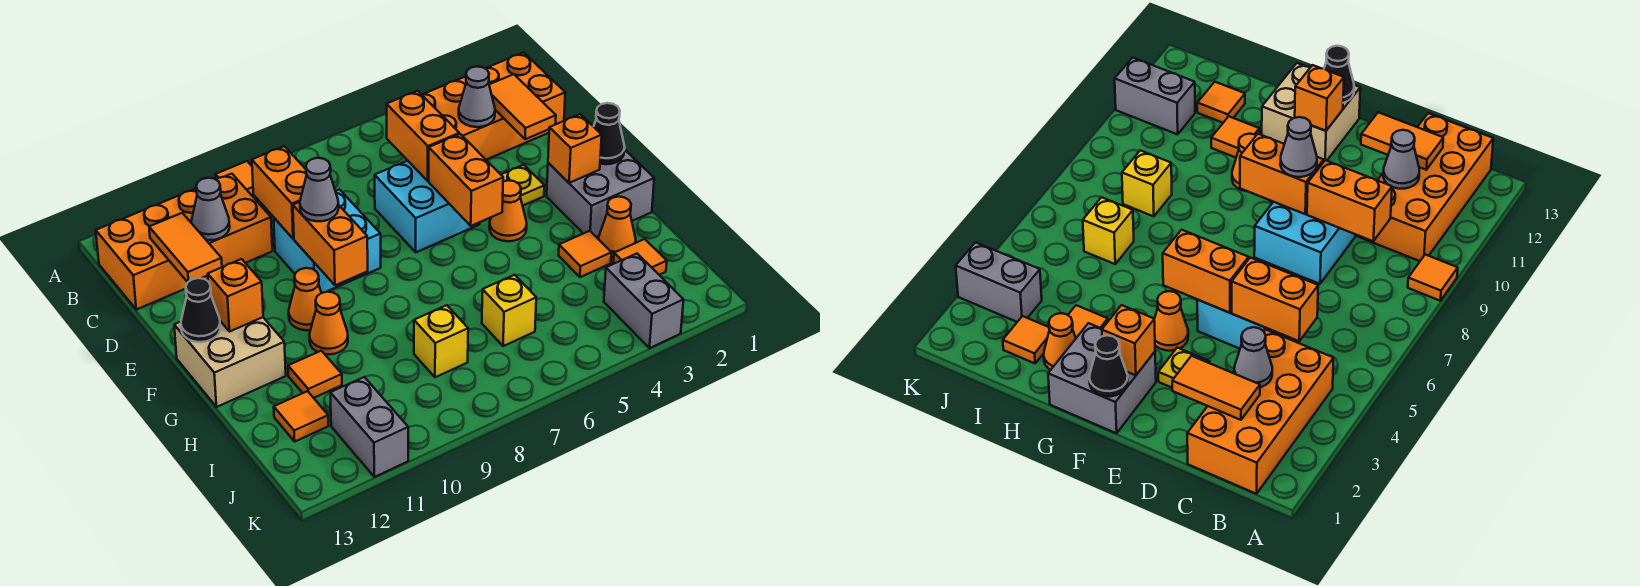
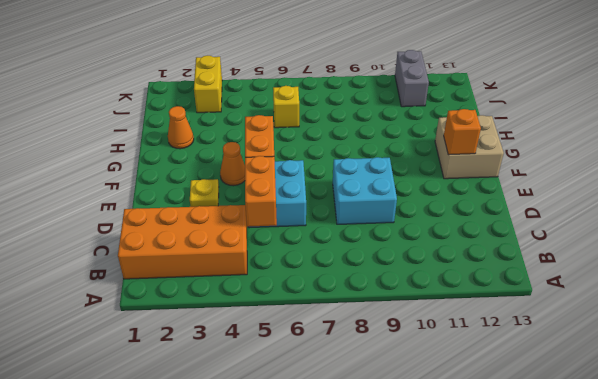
yellow brick J3:K3 level 1 -> grey brick J3:K3 level 1
none -> orange tile A9 level 1
none -> orange brick B10:C13 level 1
none -> grey brick F1:G2 level 1
none -> orange cone F10 level 1

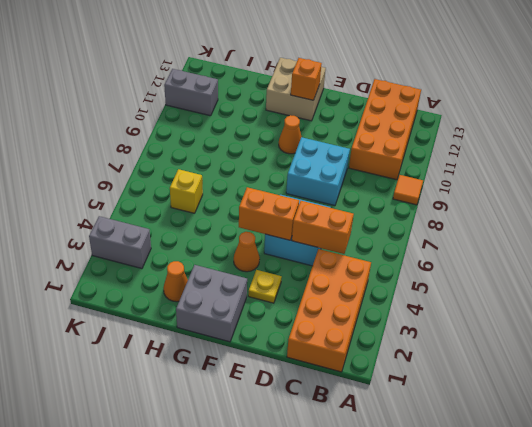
none -> orange cone G10 level 1
none -> orange tile H3 level 1
none -> orange tile H11 level 1
none -> orange tile I2 level 1

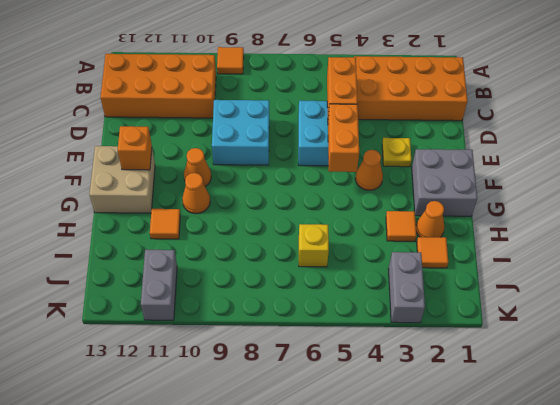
none -> yellow brick I8 level 1
none -> orange tile I12 level 1
none -> orange tile C2:D2 level 2
none -> grey cone C3 level 2

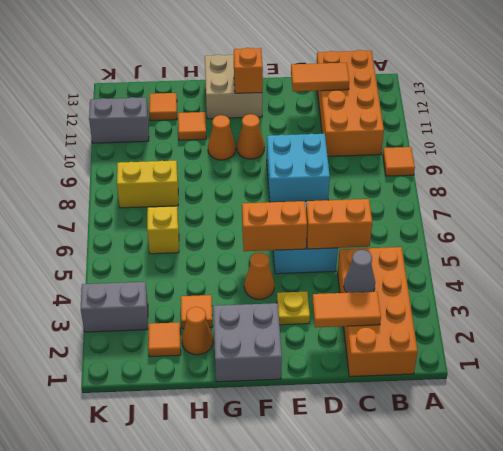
yellow brick I8:J8 level 1 -> yellow brick I8 level 1
none -> orange brick C9:D9 level 2
none -> grey cone C11 level 2
none -> orange brick E9:F9 level 2
none -> black cone F1 level 2

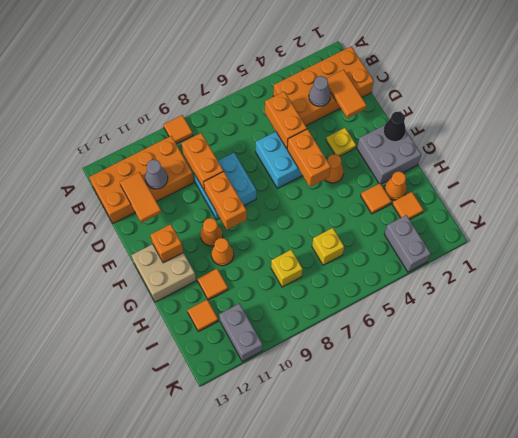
none -> orange brick F2 level 2
none -> black cone F13 level 2
none -> grey cone E9 level 3

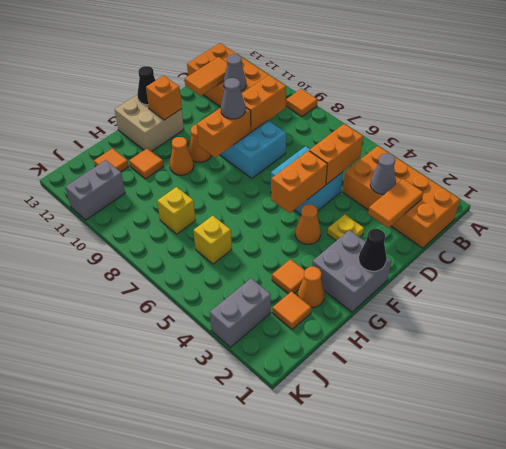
none -> orange brick F2 level 2

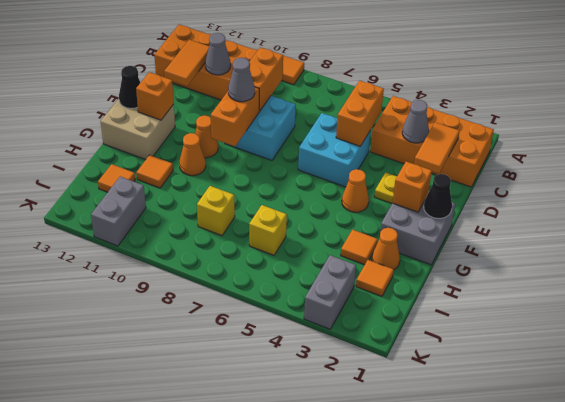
none -> orange brick E5:F5 level 2

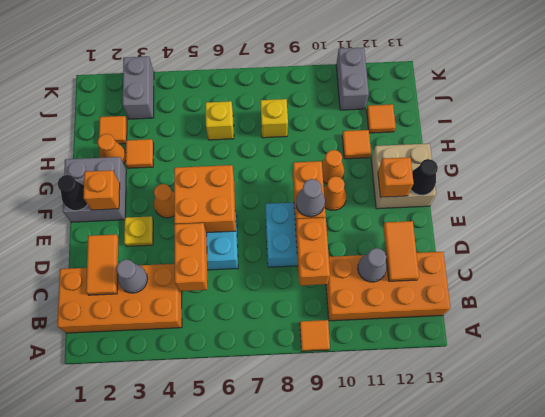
orange brick E5:F6 level 2 -> orange brick E5:F5 level 2

